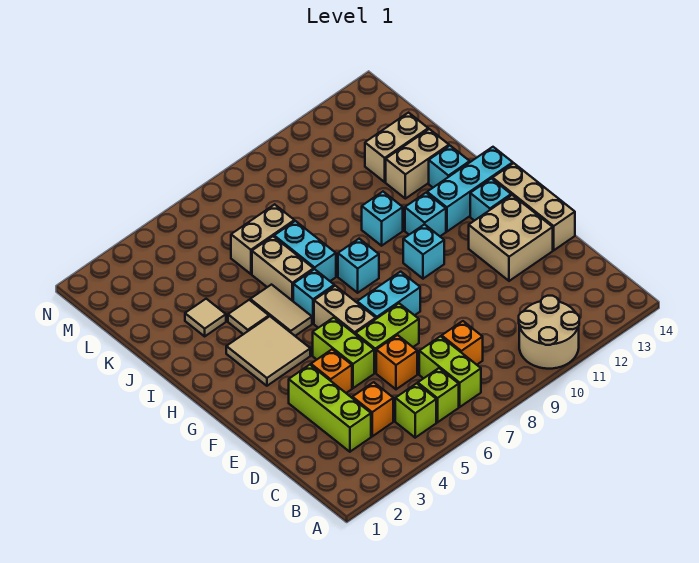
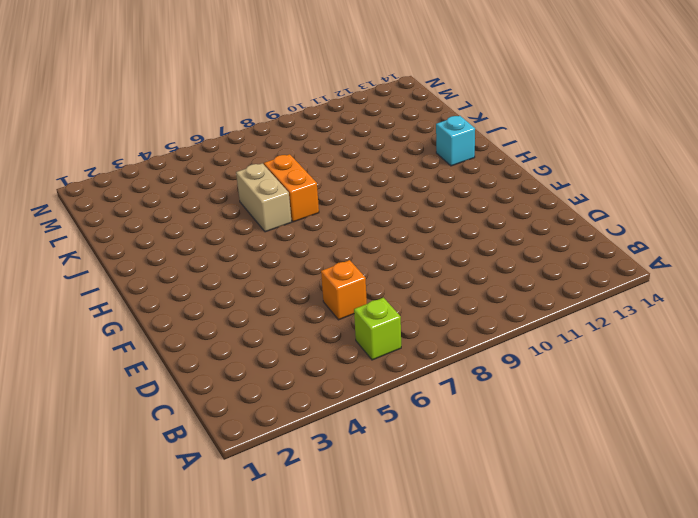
orange brick I7:J7 level 1 -> cyan brick I7:J7 level 1
none -> tan round brick A10:B11 level 1
none -> lime brick B5 level 1
none -> lime brick B7:C7 level 1
none -> lime brick C3:E3 level 1

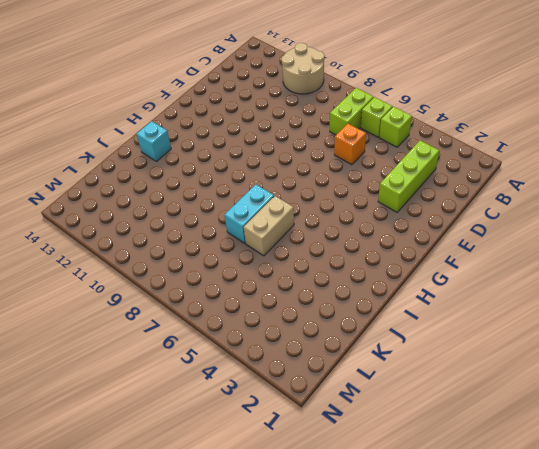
none -> orange brick C4 level 1
none -> orange brick C8 level 1
none -> orange brick E4 level 1
none -> lime brick E5:F5 level 1

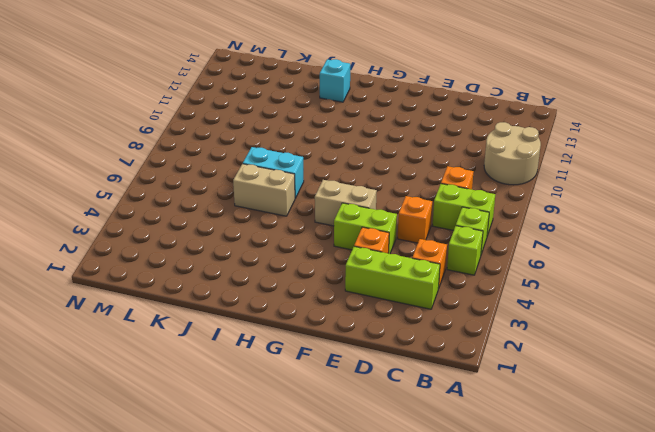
none -> lime brick E6:E7 level 1
none -> tan brick E12:F13 level 1
none -> tan brick E14:G14 level 1
none -> cyan brick F7:F8 level 1

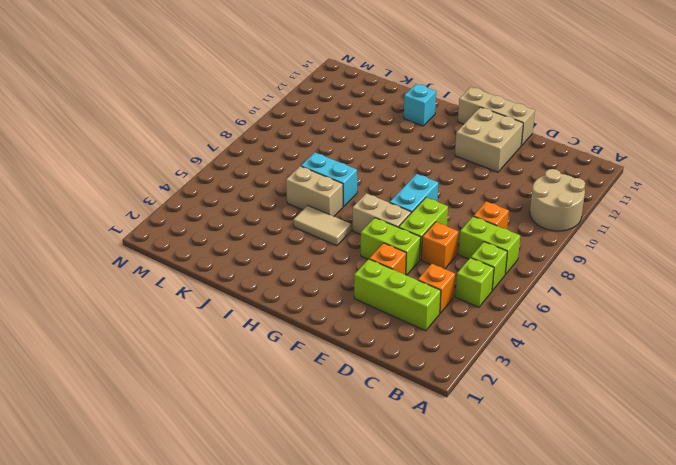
none -> tan tile G3:H4 level 1
none -> cyan brick G10 level 1
none -> cyan brick G13 level 1
none -> cyan brick H6 level 1

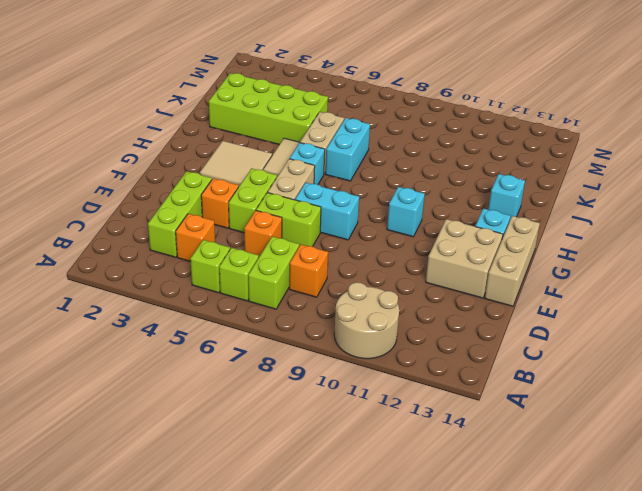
lime brick J2:K5 level 1 -> tan tile J3 level 1
none -> cyan brick H8 level 1
none -> cyan brick H11 level 1
none -> cyan brick H12:H14 level 1
none -> tan tile I4 level 1

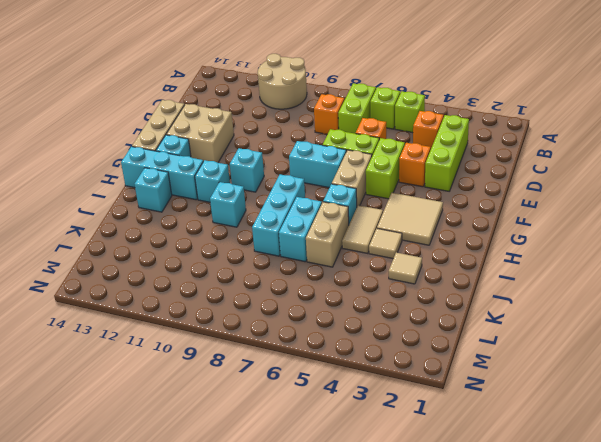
cyan brick H8:J8 level 1 -> cyan brick H8 level 1
none -> tan brick J12:J13 level 1
none -> tan brick K6:K7 level 1
none -> tan brick K12:K13 level 1

